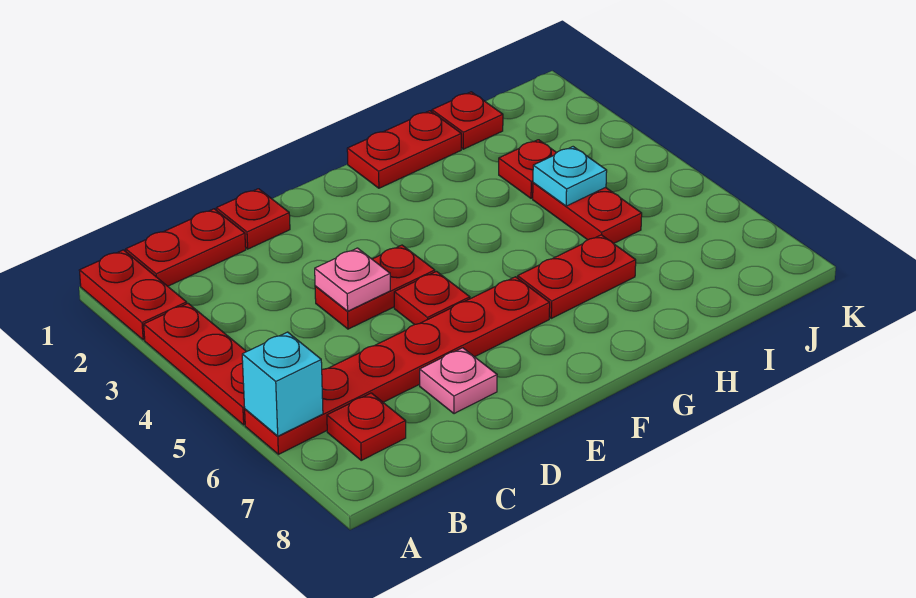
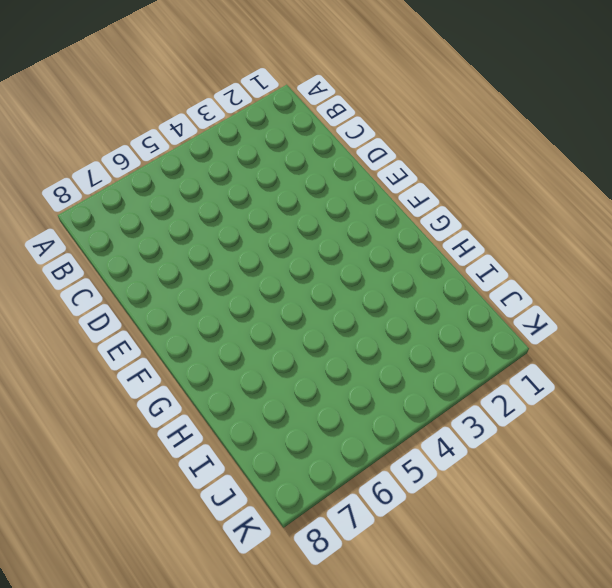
none -> red plate A1:A2 level 1
none -> red plate A3:A5 level 1
none -> red plate A6:F6 level 1

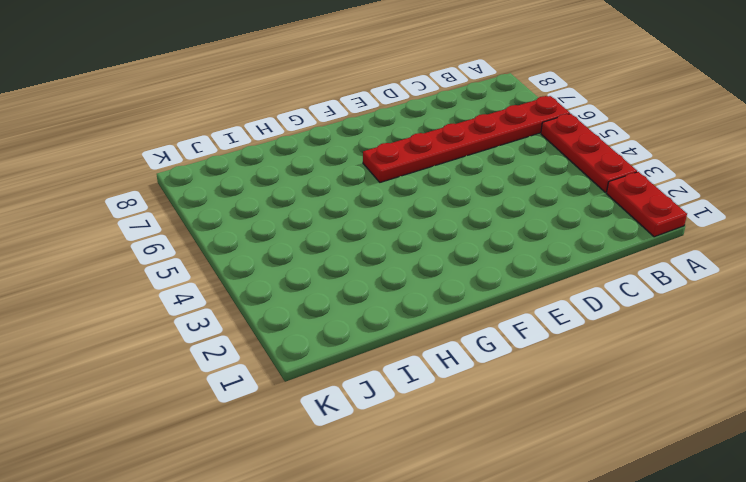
none -> red plate B1:C1 level 1
none -> red plate B7 level 1
none -> red plate D1 level 1

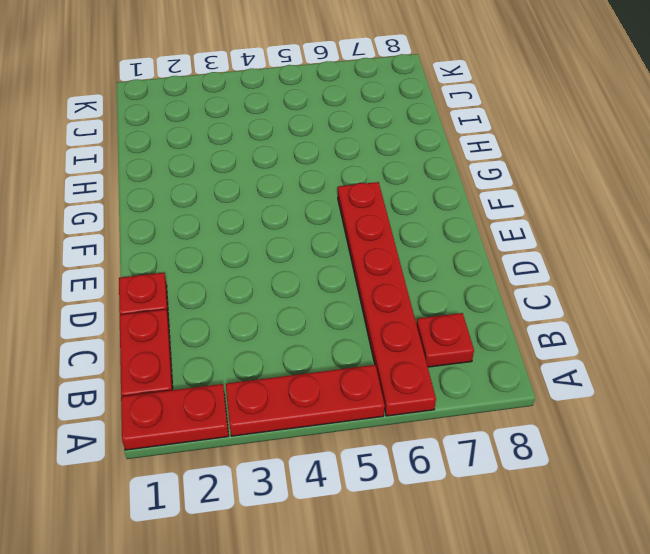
none -> red plate D4:E4 level 1
none -> pink plate D7 level 1
none -> red plate E5 level 1

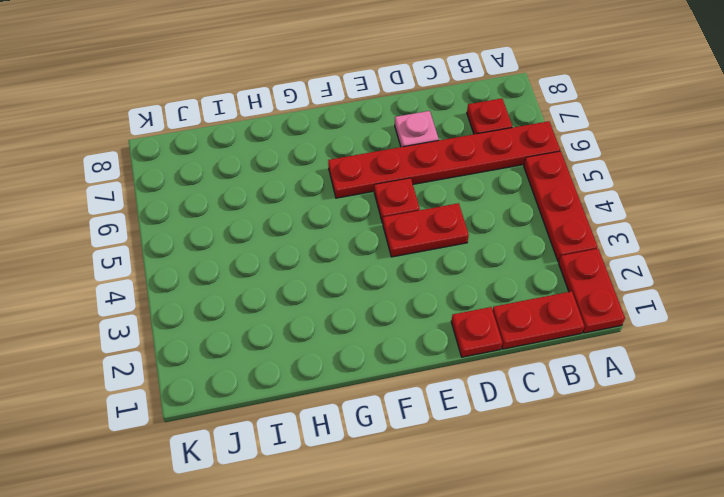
none -> red plate G1:H1 level 1
none -> red plate G6:H6 level 1
none -> red plate I1 level 1

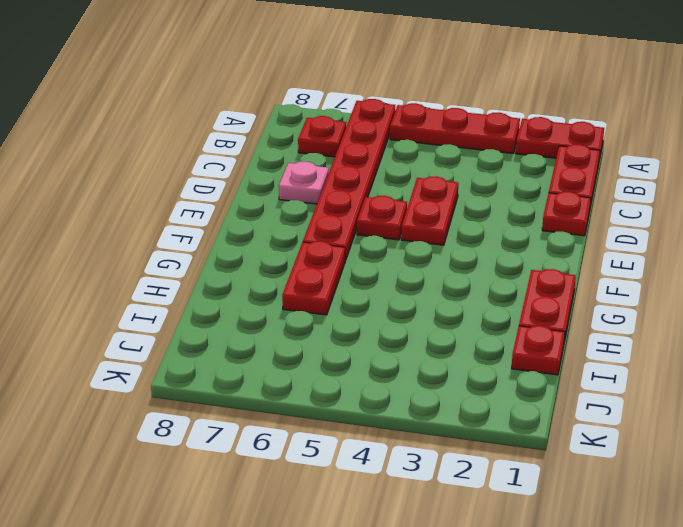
none -> red plate I3 level 1
none -> red plate I4:I5 level 1
none -> cyan brick A6 level 2

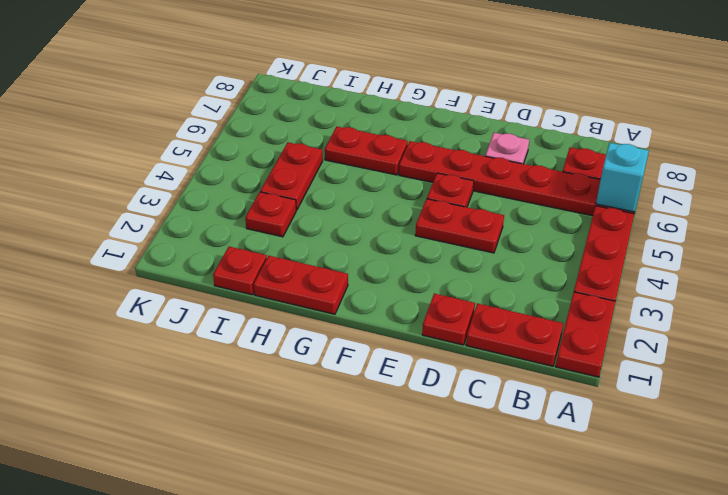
none -> pink plate D4 level 2
none -> cyan plate I4 level 2

